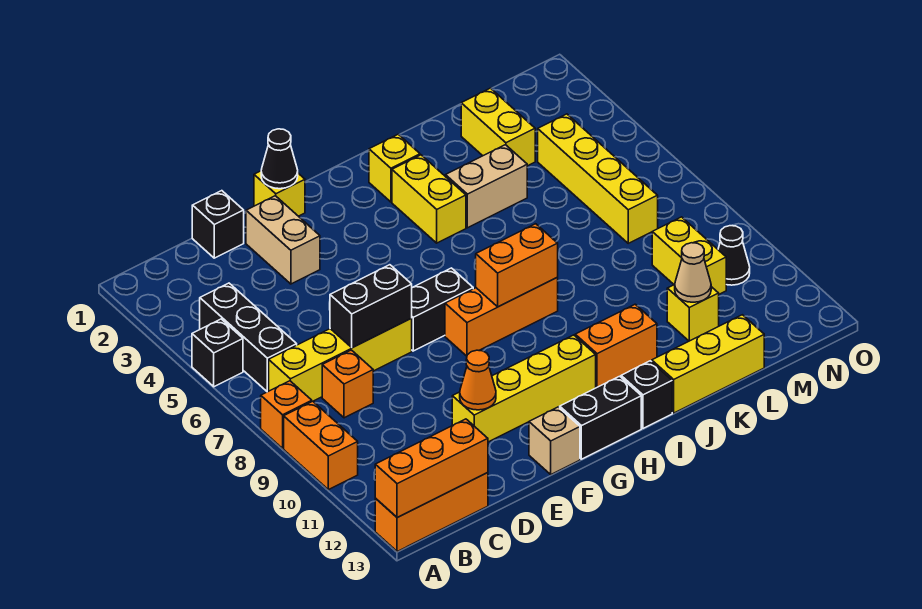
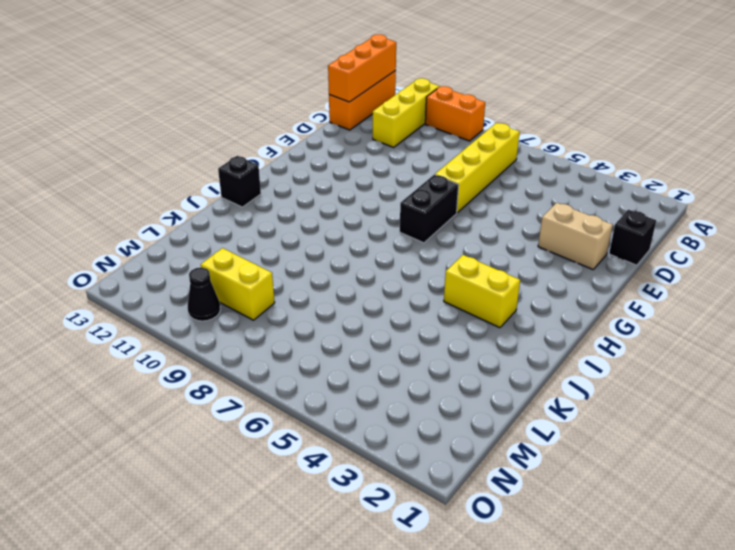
yellow brick A11:C11 level 1 -> yellow brick J13:L13 level 1
none -> black brick A5 level 1
none -> orange brick A8 level 1
none -> black brick B4:B6 level 1
none -> orange brick C8 level 1

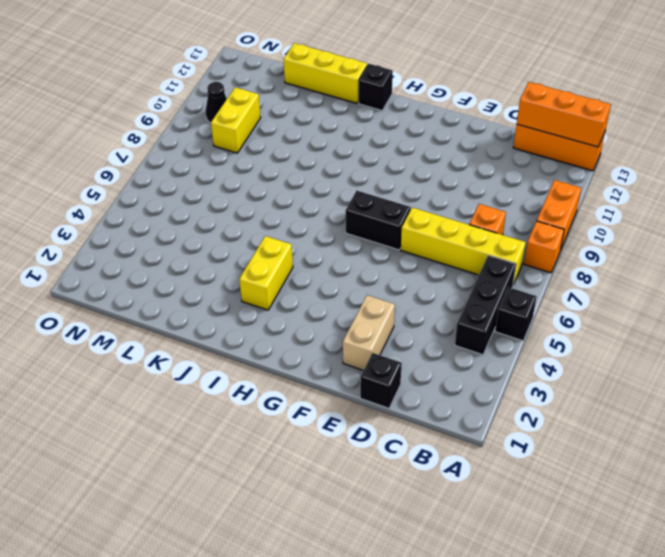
none -> yellow brick E11:H11 level 1
none -> yellow brick F1 level 1
none -> tan brick F13 level 1
none -> orange brick G8:I8 level 1

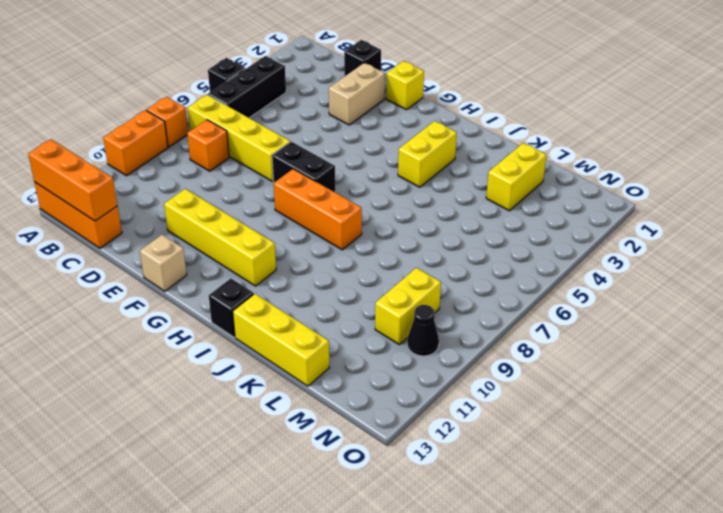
none -> black brick G13:H13 level 1
none -> yellow brick I2 level 1
none -> orange brick I11:J11 level 1
none -> tan brick J4:K4 level 1

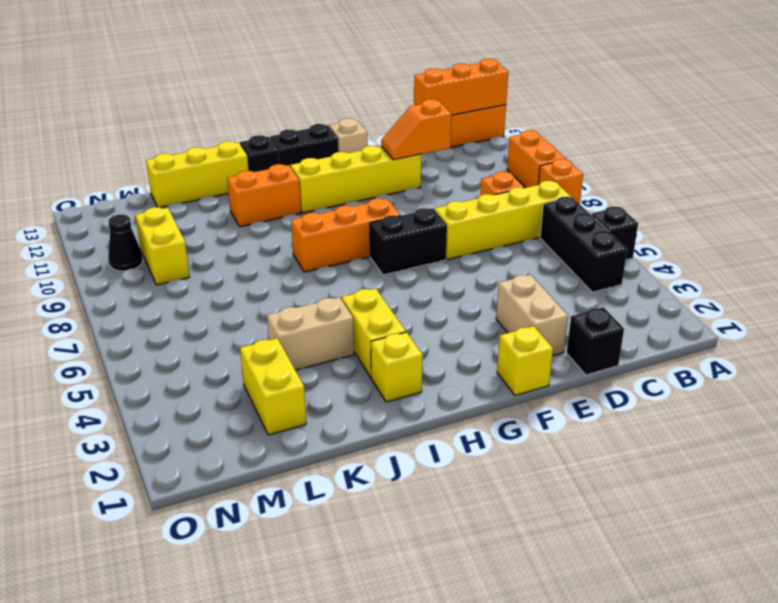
orange slope D11:E11 level 2 top D -> orange cone E11 level 2
none -> yellow brick L11 level 1
none -> yellow brick M4:M7 level 1
none -> black brick D7:E7 level 2
none -> black cone F1 level 2

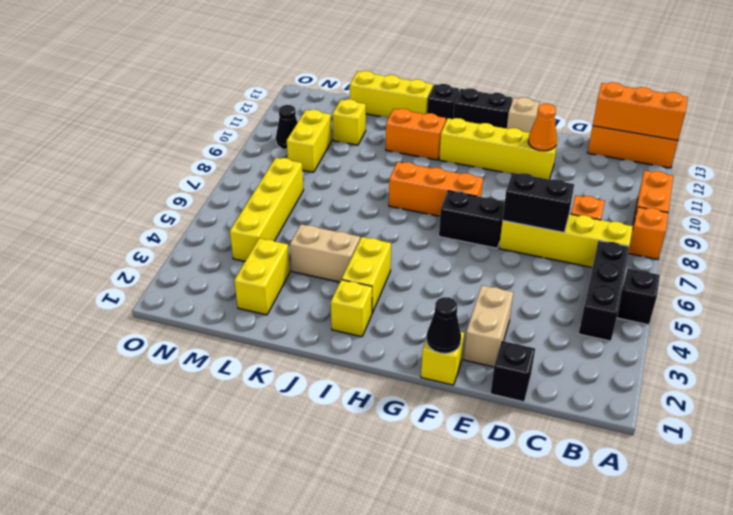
none -> orange brick H8:I8 level 2
none -> tan cone L11 level 2

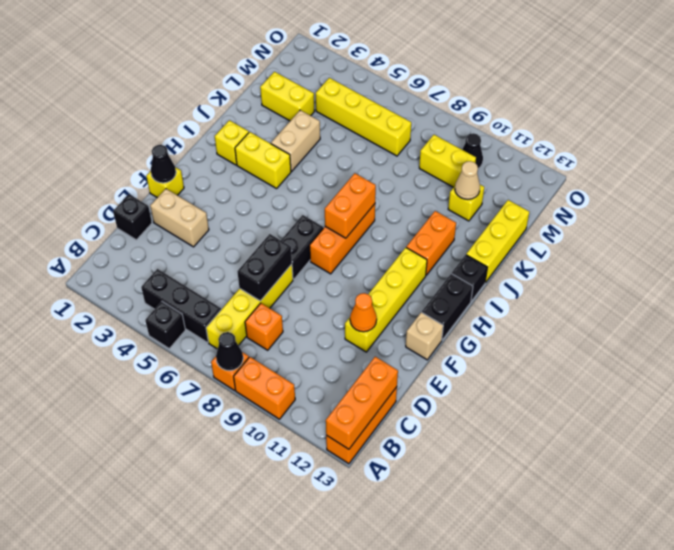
black cone A8 level 2 -> none

